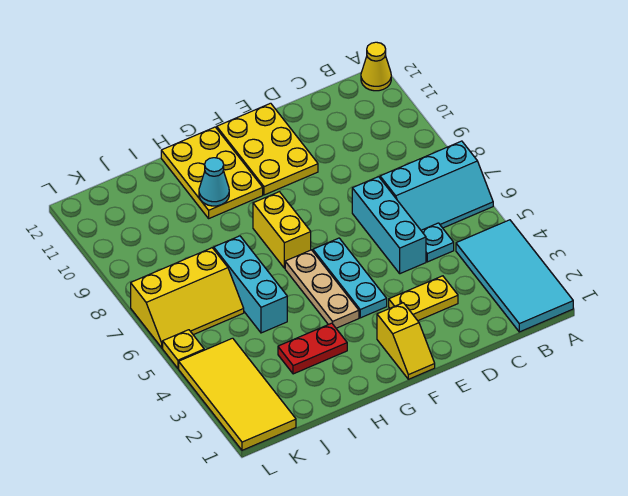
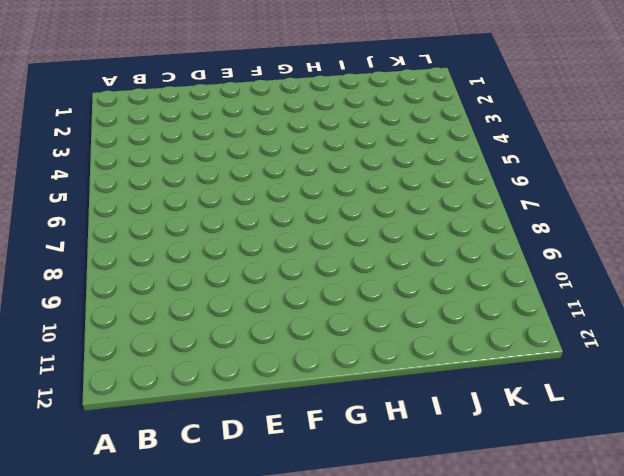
none -> cyan tile A1:B4 level 1
none -> cyan slope A6:C7 level 1 top 7
none -> yellow cone A12 level 1

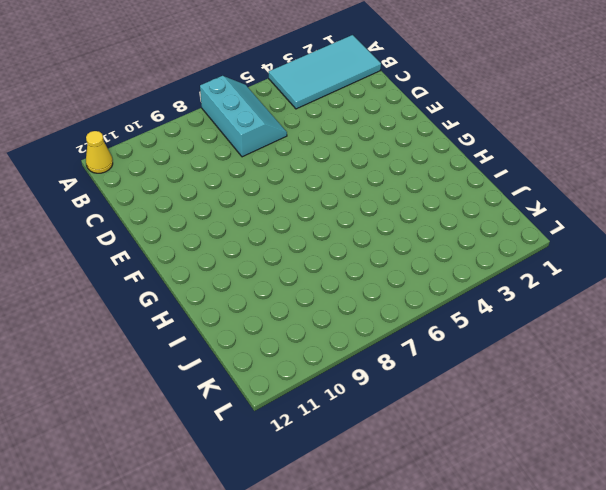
none -> cyan plate C5 level 1
none -> yellow plate D3:E3 level 1
none -> cyan brick D5:D7 level 1

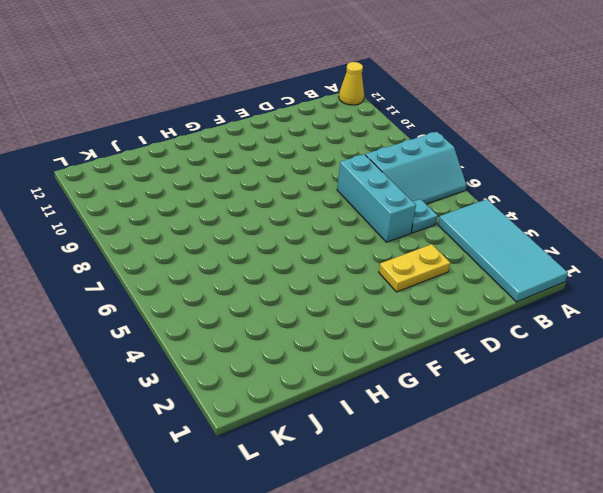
none -> yellow plate E10:F12 level 1
none -> yellow slope F1:F2 level 1 top 2
none -> cyan plate F4:F6 level 1

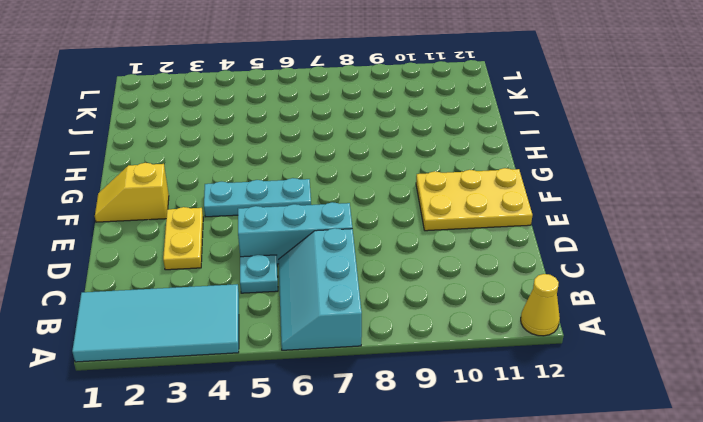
none -> tan plate G4:G6 level 1
none -> yellow brick G7:G8 level 1
none -> yellow plate G10:H12 level 1

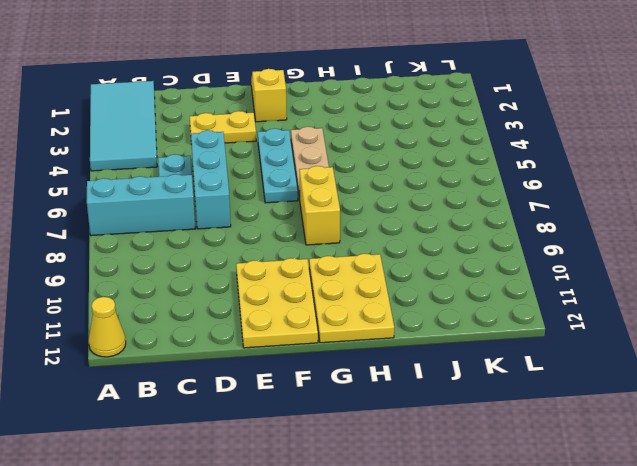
none -> red plate H3:I3 level 1
none -> cyan brick I5:I7 level 1
none -> yellow slope J6:L7 level 1 top 7

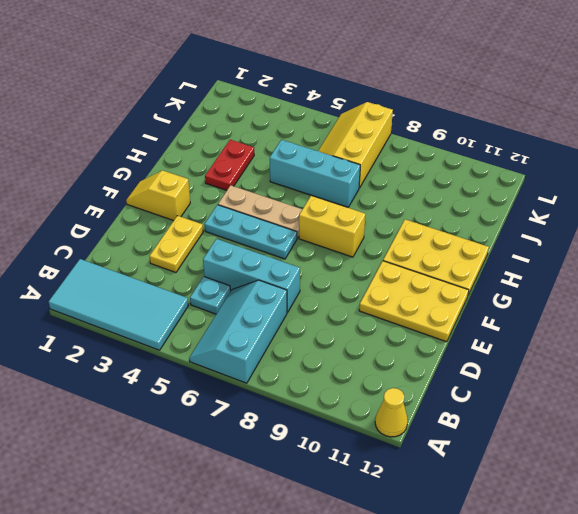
none -> yellow tile K1:L4 level 1
none -> yellow plate L5 level 1
none -> cyan cone H10 level 2

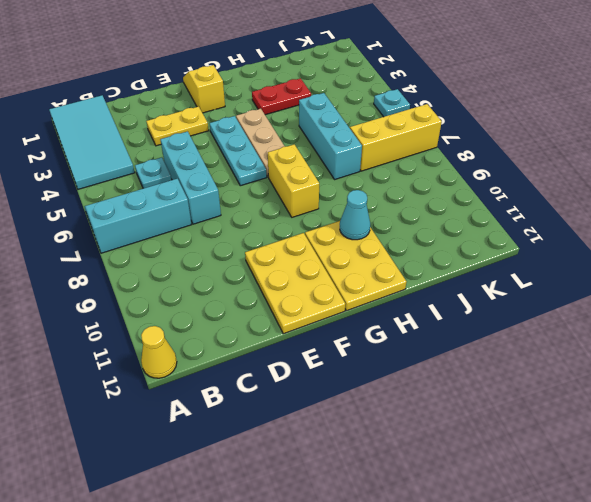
cyan plate L5 level 1 -> yellow plate L5 level 1
none -> yellow tile K1:L4 level 1

